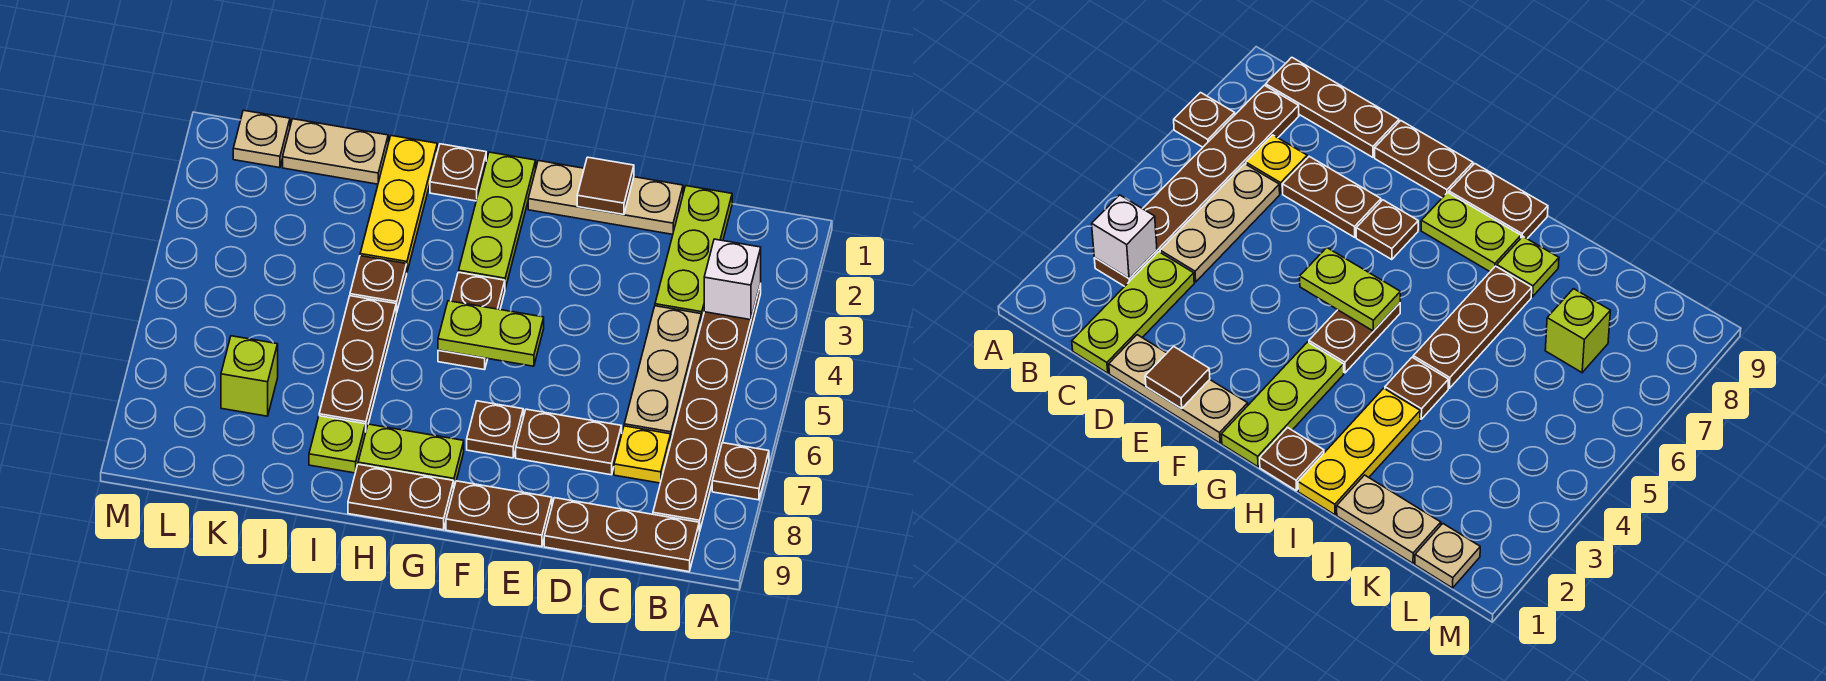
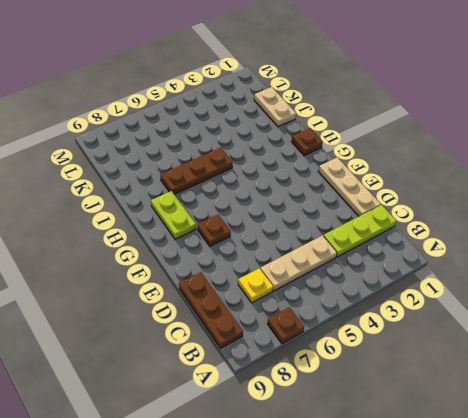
none -> brown plate B3:B8 level 1
none -> brown plate D7:E7 level 1
none -> brown plate E9:F9 level 1

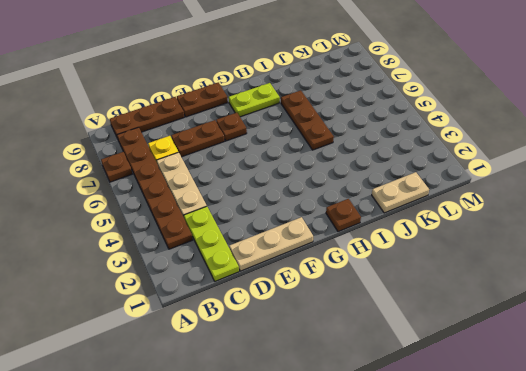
none -> lime plate G1:G3 level 1
none -> brown plate G4:G5 level 1
none -> brown plate G9:H9 level 1

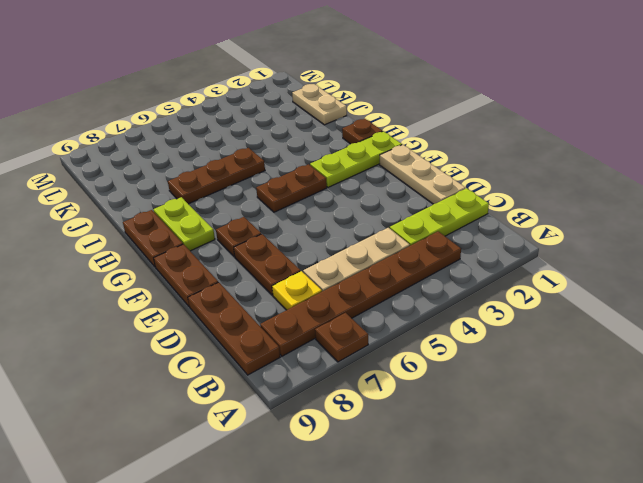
none -> yellow plate I1:I3 level 1
none -> brown plate I4 level 1
none -> lime plate I8 level 1

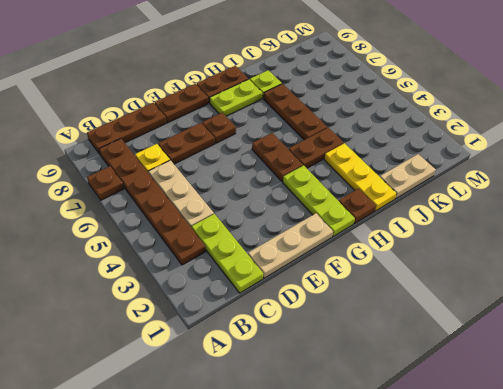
brown plate H4:I4 level 1 -> brown plate I4 level 1
none -> lime brick K7 level 1
none -> tan plate L1 level 1
none -> white brick B3 level 2

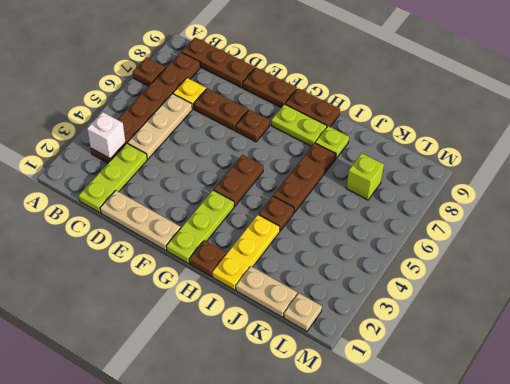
none -> brown tile E1 level 2
none -> lime plate F5:G5 level 2

